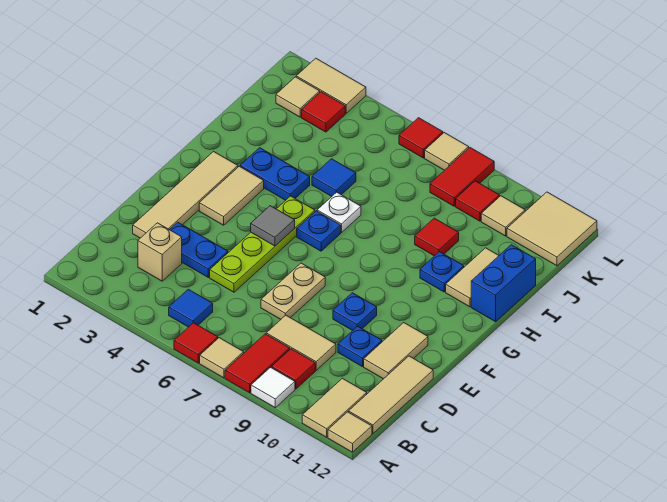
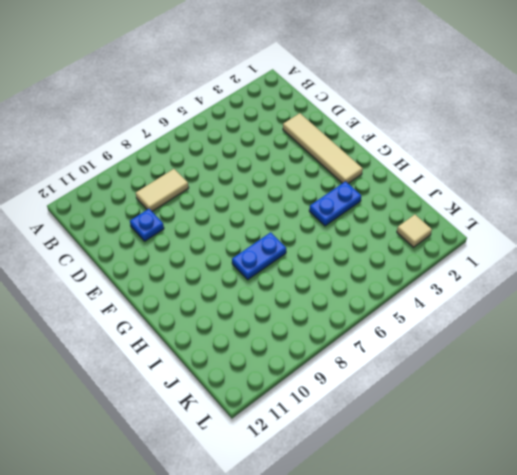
blue plate H7:H8 level 1 -> blue plate D3:D4 level 1
none -> red tile A6 level 1
none -> tan tile A7 level 1
none -> red tile A8:B8 level 1
none -> white tile A9 level 1

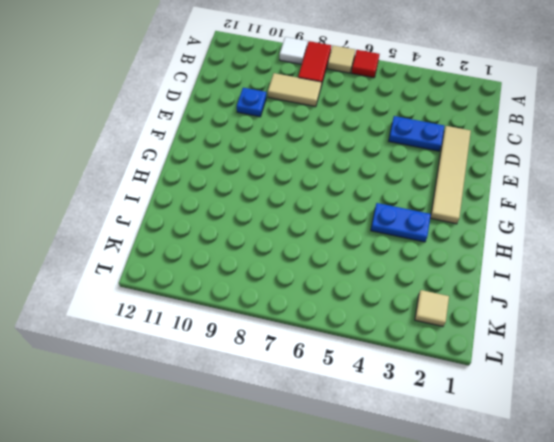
none -> tan tile A11:B11 level 1
none -> tan tile A12 level 1
none -> blue tile B5 level 1
none -> red tile B9 level 1

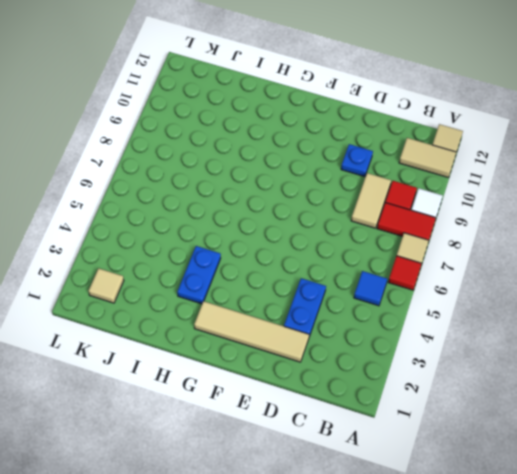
none -> tan tile B12:D12 level 1
none -> tan brick C3 level 1
none -> lime plate D5:G5 level 1
none -> tan plate D7:E7 level 1

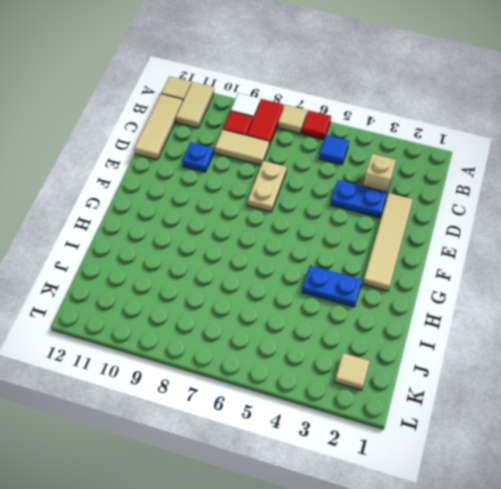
none -> lime plate D5:G5 level 1
none -> tan tile D11:E11 level 1
none -> blue plate E9 level 1
none -> tan tile F3:G3 level 1

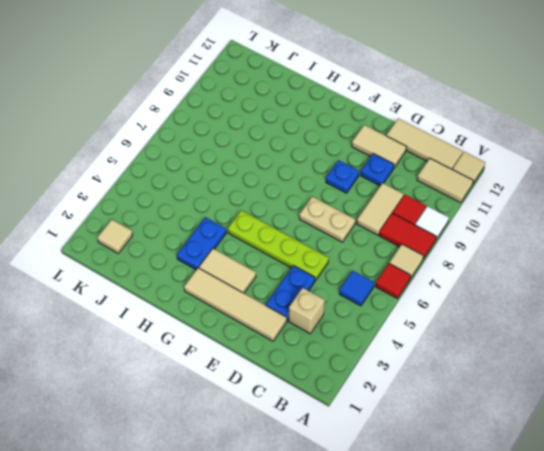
none -> blue plate G6 level 1
none -> white plate H6 level 1
none -> blue plate H10 level 1
none -> tan tile H11:I11 level 1

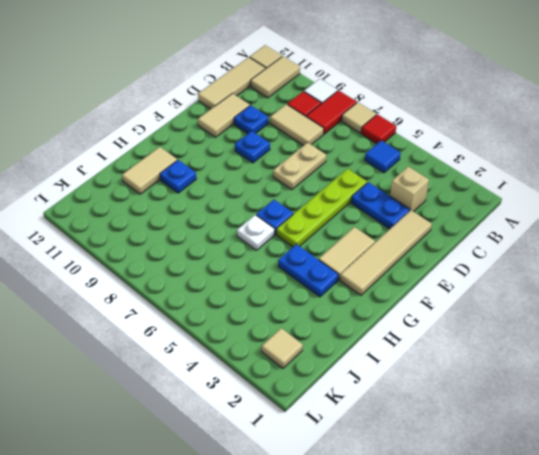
none -> blue brick H12:I12 level 1
none -> blue tile I5 level 1
none -> red tile I9 level 1
none -> red tile K3 level 1

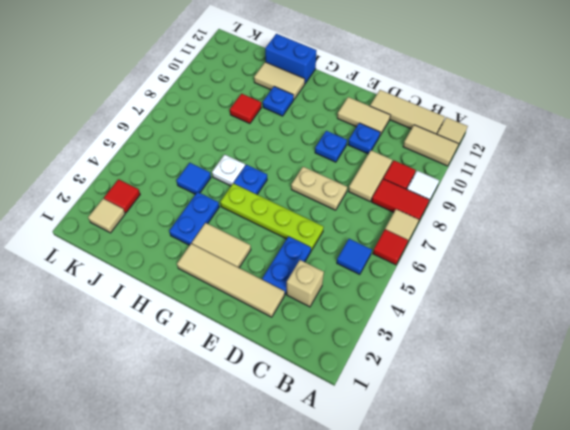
none -> red tile K8:L8 level 1
none -> red tile K9 level 1
none -> tan tile K10 level 1
none -> tan tile K11:L12 level 1

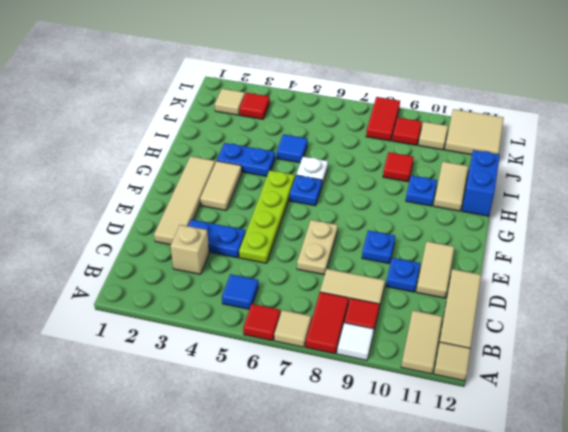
none -> tan tile L2:L3 level 1
none -> red tile L6 level 1
none -> tan tile L7 level 1
none -> grey tile F5 level 2

